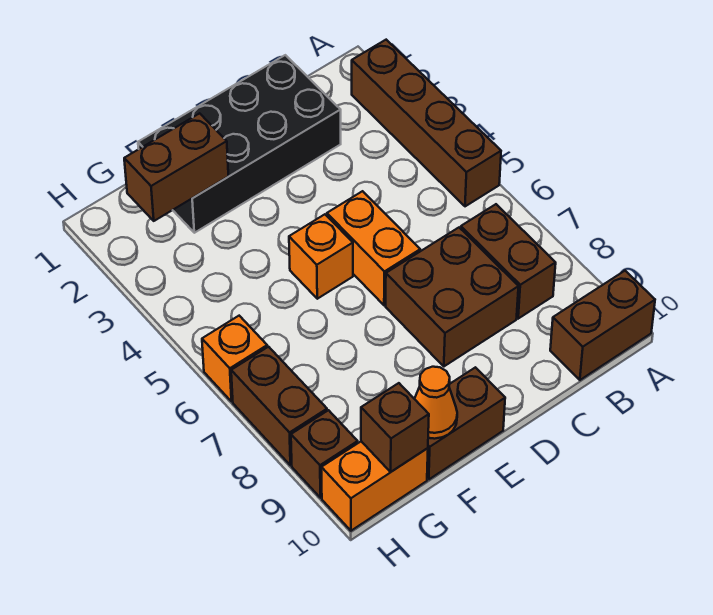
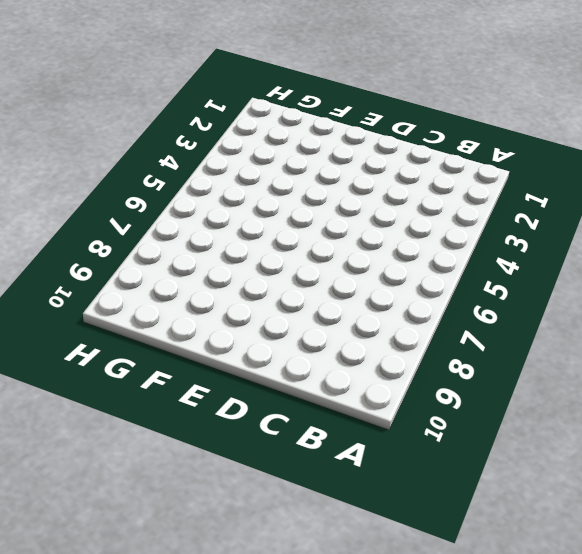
none -> brown brick A2:A5 level 1
none -> brown brick A10:B10 level 1
none -> brown brick B7:B8 level 1

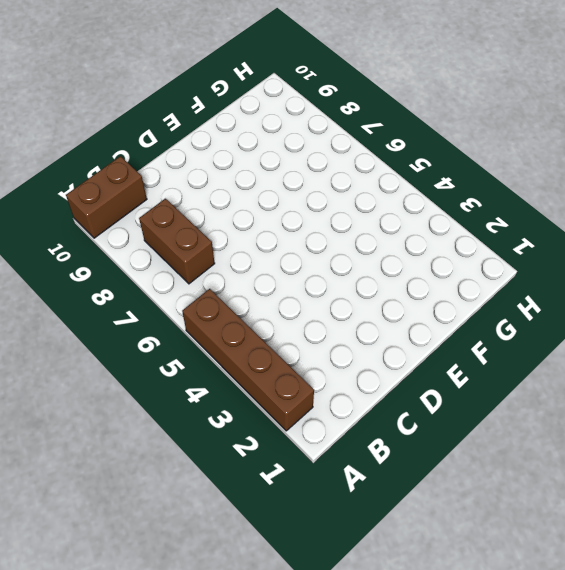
none -> black brick C1:F2 level 1
none -> brown brick C7:D8 level 1
none -> orange brick D5:D6 level 1

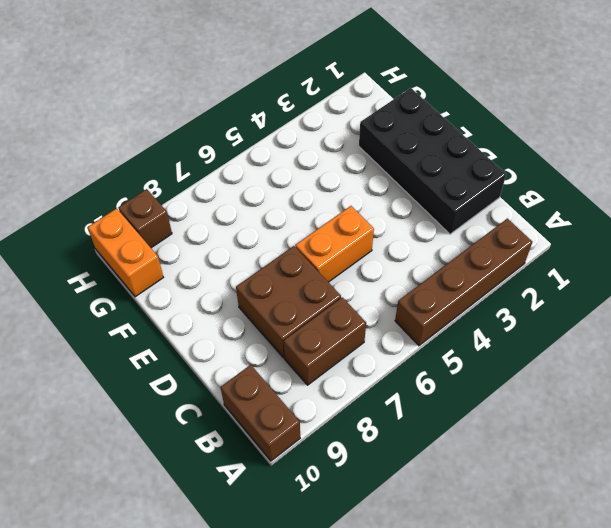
none -> orange brick E5 level 1
none -> brown brick E10:F10 level 1
none -> orange brick H6 level 1

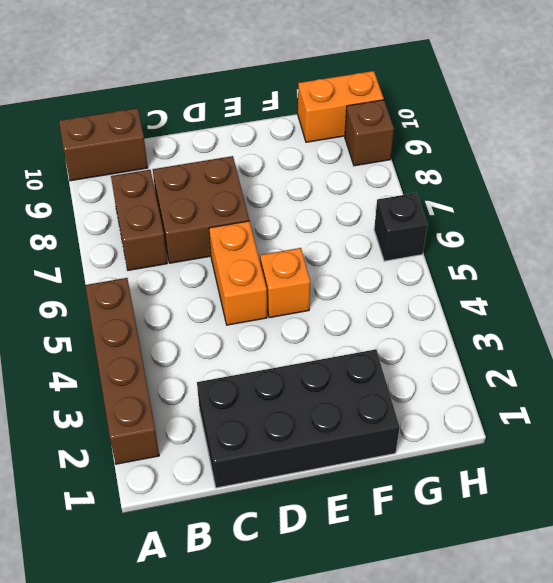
black brick H6 level 1 -> orange brick H6 level 1
none -> brown brick E10:F10 level 1
none -> brown brick H7:H8 level 1
none -> brown brick F2:G2 level 2

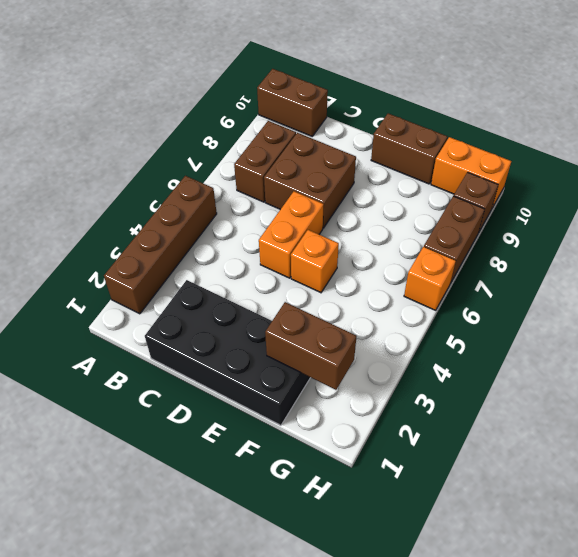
none -> orange cone F10 level 2
none -> brown brick G10 level 2

